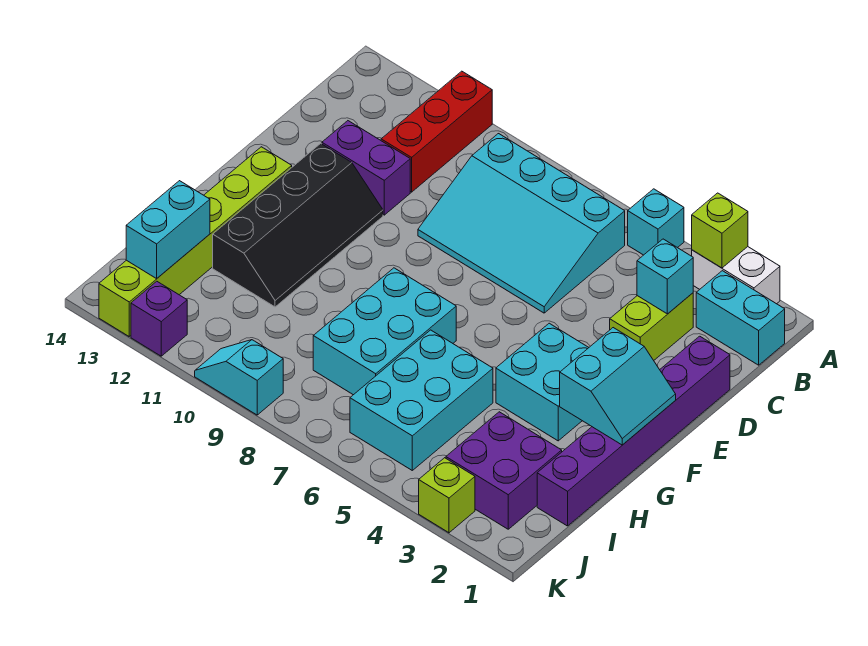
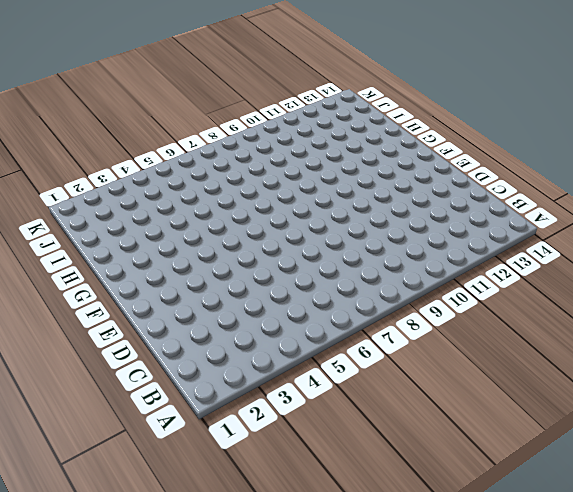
none -> white brick A2:A3 level 1
none -> cyan brick A5 level 1
none -> red brick A11:C11 level 1

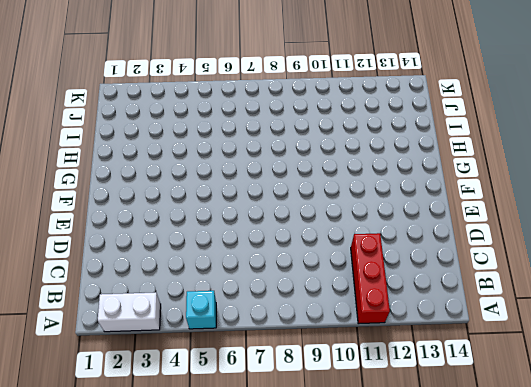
none -> cyan brick B1:B2 level 1
none -> cyan slope B6:D9 level 1 top B
none -> lime brick C3:D3 level 1

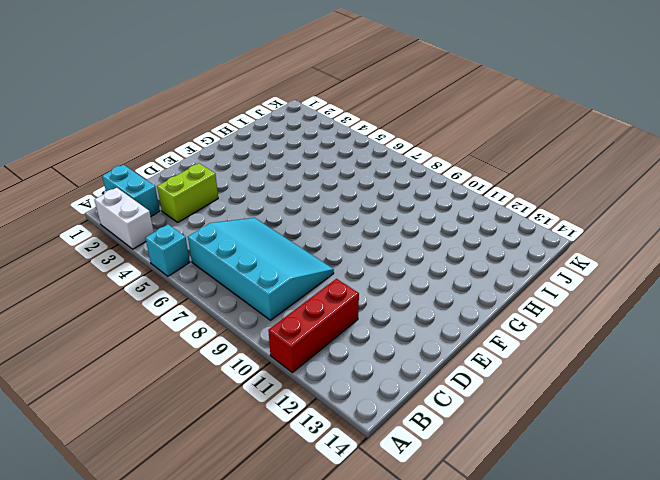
none -> purple brick D1:I1 level 1
none -> purple brick D11:D12 level 1
none -> black slope E11:H12 level 1 top 12

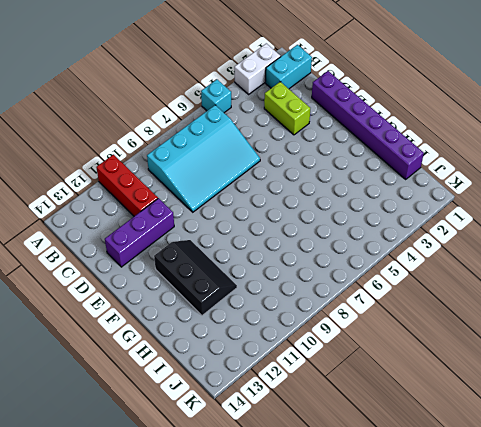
purple brick D11:D13 level 1 -> purple brick D11:D12 level 1
black slope F11:H12 level 1 top 12 -> black slope E11:H12 level 1 top 12
none -> cyan brick F3:G4 level 1
none -> lime brick F13:K13 level 1
none -> cyan brick G7:I8 level 1

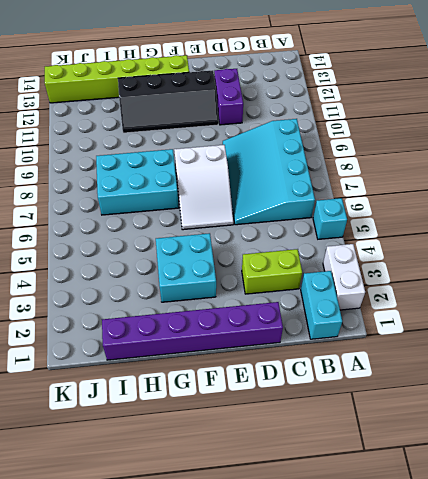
white slope E6:F8 level 1 top 8 -> none
none -> red brick A11:C11 level 1
none -> cyan brick H5:J6 level 1
none -> purple brick I2:J3 level 1

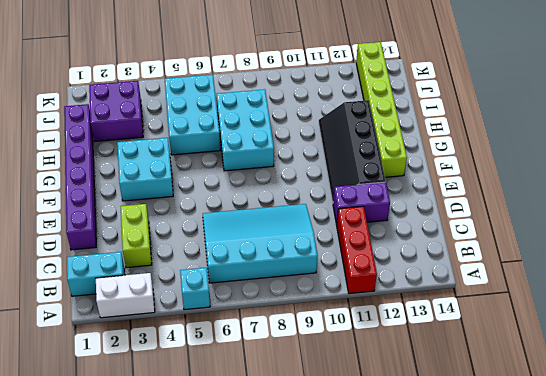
none -> lime brick K3 level 1
none -> cyan slope K9:K10 level 1 top 9
none -> purple brick K12 level 1

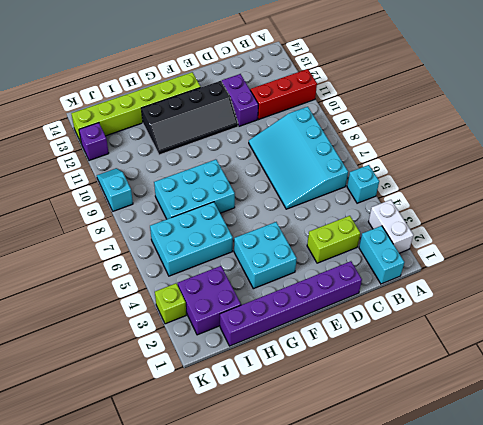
none -> lime brick A3 level 2
none -> cyan brick C3 level 2
none -> cyan slope F1:G2 level 2 top 2

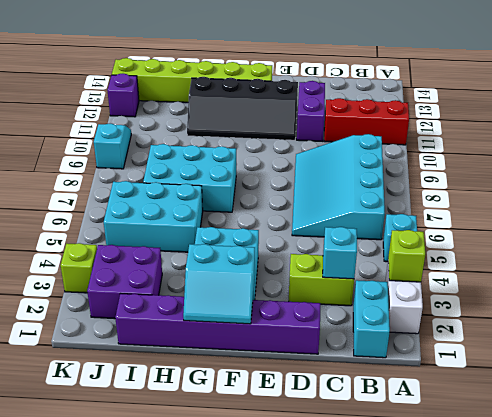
none -> cyan brick I13:J13 level 2

